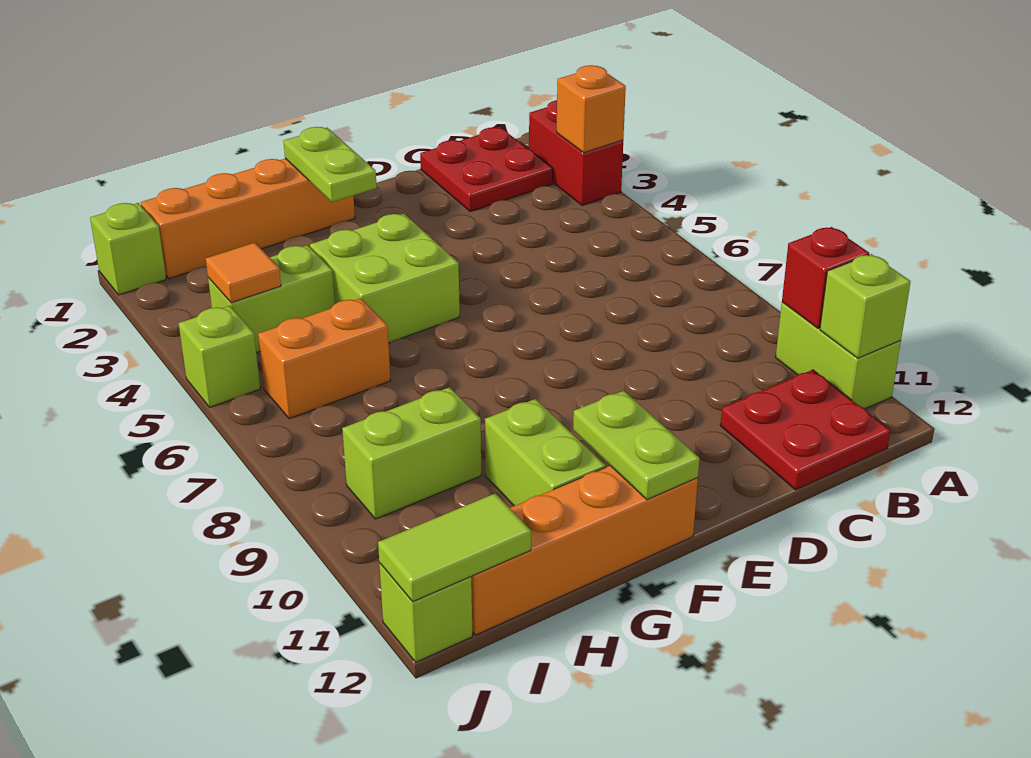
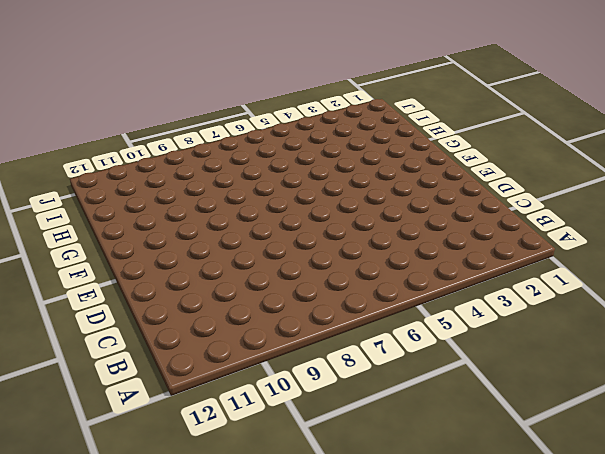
none -> red brick A2:A3 level 1
none -> lime brick A10:A11 level 1
none -> red plate B1:C2 level 1

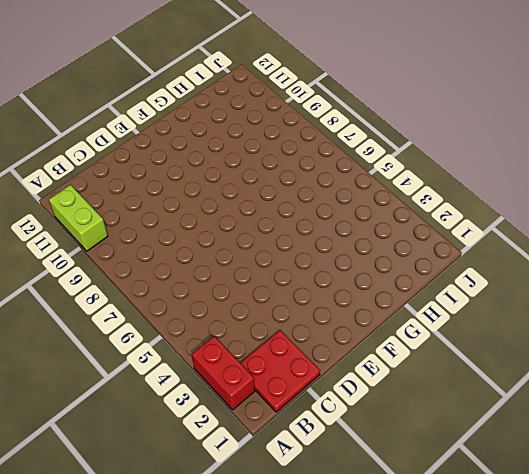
none -> red plate B11:C12 level 1
none -> orange brick F1:I1 level 1
none -> lime brick F4:G5 level 1

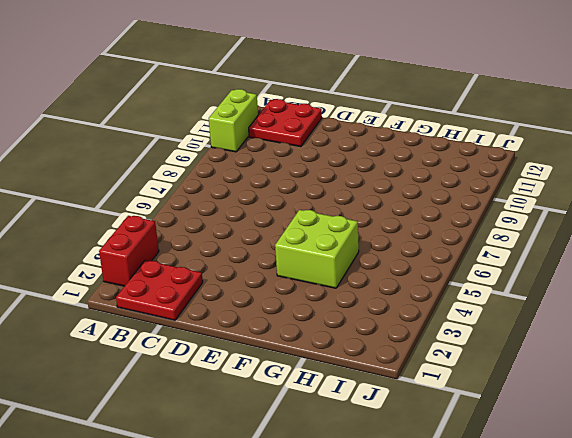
none -> orange brick F1:I1 level 1
none -> orange brick F12:I12 level 1
none -> lime brick G10:G11 level 1

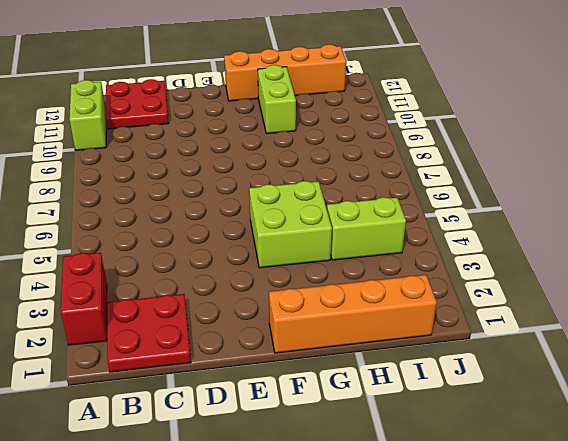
none -> orange brick H6:I6 level 1
none -> lime brick H9:I9 level 1
none -> lime brick J1 level 1

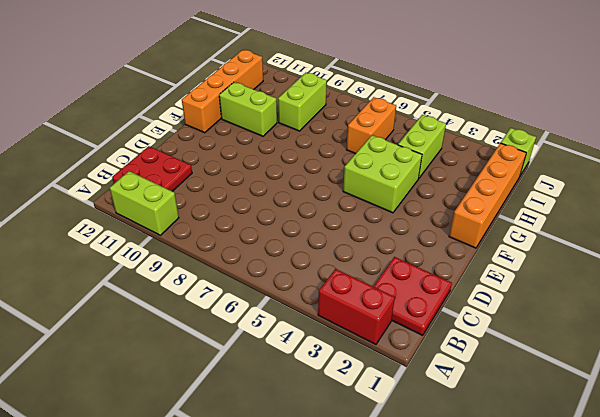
none -> lime brick J5 level 1
none -> lime brick J12 level 1
none -> orange brick A3 level 2

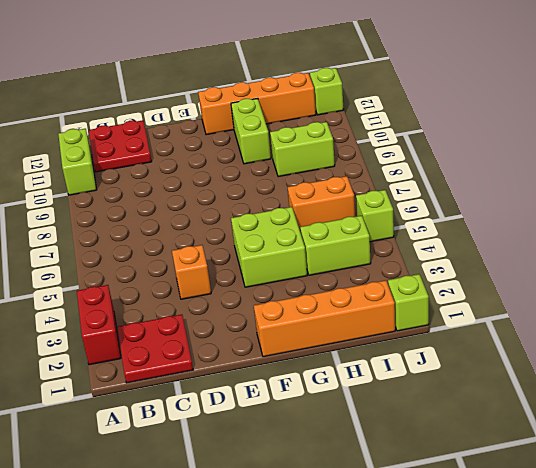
orange brick D4 level 1 -> orange brick A3 level 2
none -> red brick A10 level 2
none -> lime brick A11 level 2
none -> lime plate F1:F2 level 2

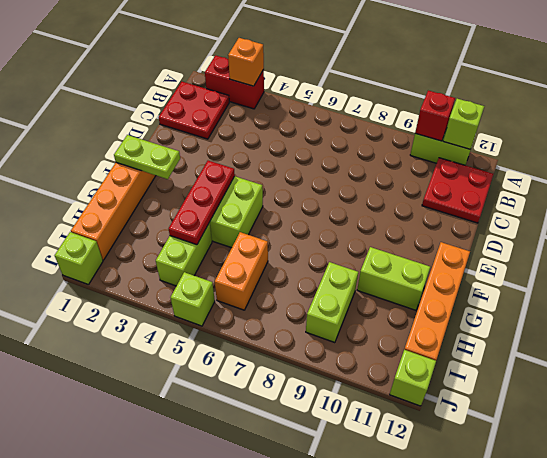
red plate F4:H4 level 2 -> none
none -> lime plate F11:F12 level 2
none -> orange tile I4 level 2
none -> lime tile I12:J12 level 2

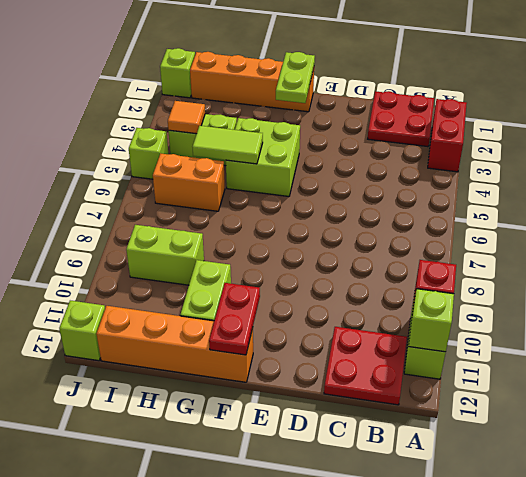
red plate F11:F12 level 2 -> lime plate F11:F12 level 2
lime tile G5:H5 level 2 -> lime tile I12:J12 level 2
none -> orange brick A3 level 2

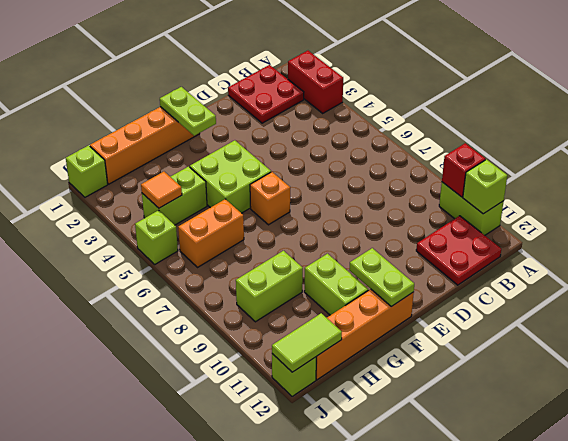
orange brick F6 level 1 -> orange brick A3 level 2

